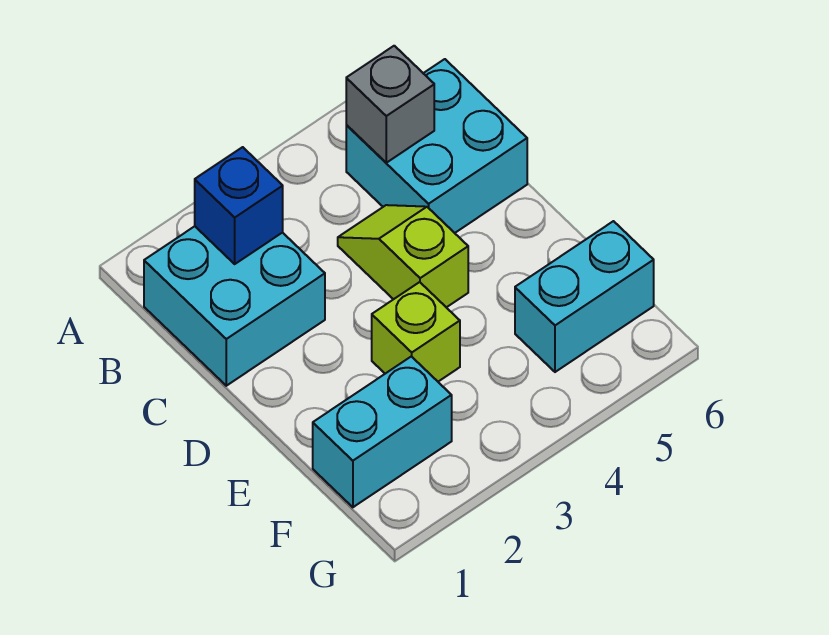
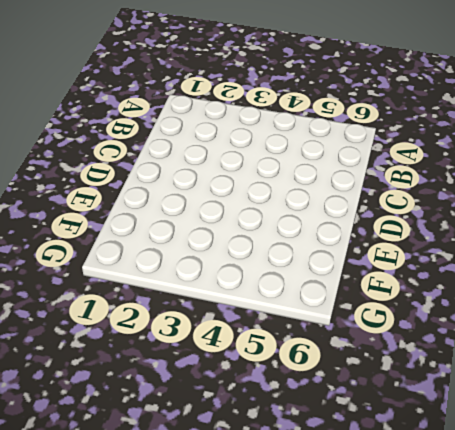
none -> cyan brick B1:C2 level 1
none -> cyan brick B5:C6 level 1

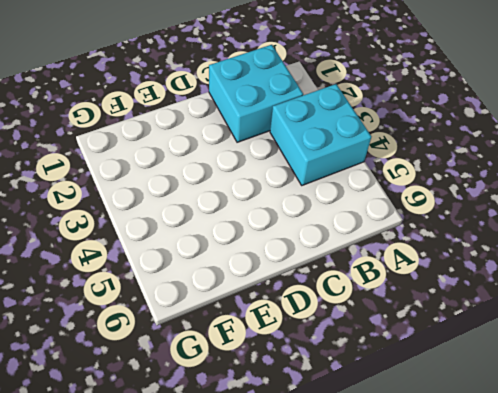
cyan brick A3:B4 level 1 -> cyan brick B5:C6 level 1
none -> lime slope C4:D4 level 1 top D
none -> lime brick E3 level 1

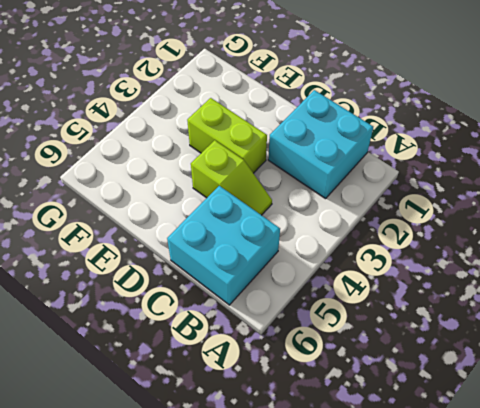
lime brick D3:E3 level 1 -> lime brick E3 level 1
none -> cyan brick F1:F2 level 1
none -> cyan brick F5:F6 level 1

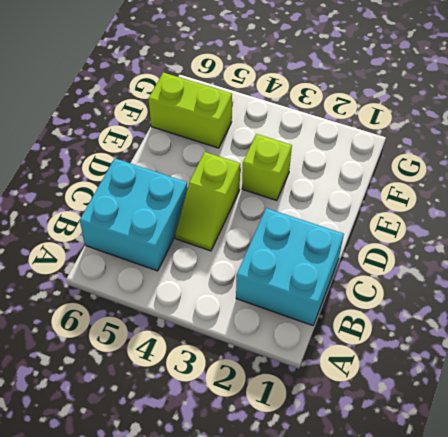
lime brick F5:F6 level 1 -> cyan brick F5:F6 level 1
none -> cyan brick F1:F2 level 1
none -> blue brick B2 level 2

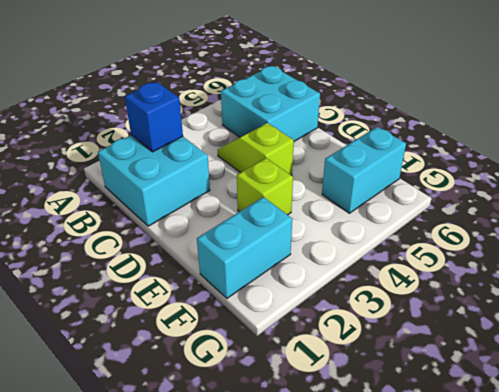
none -> grey brick B5 level 2

